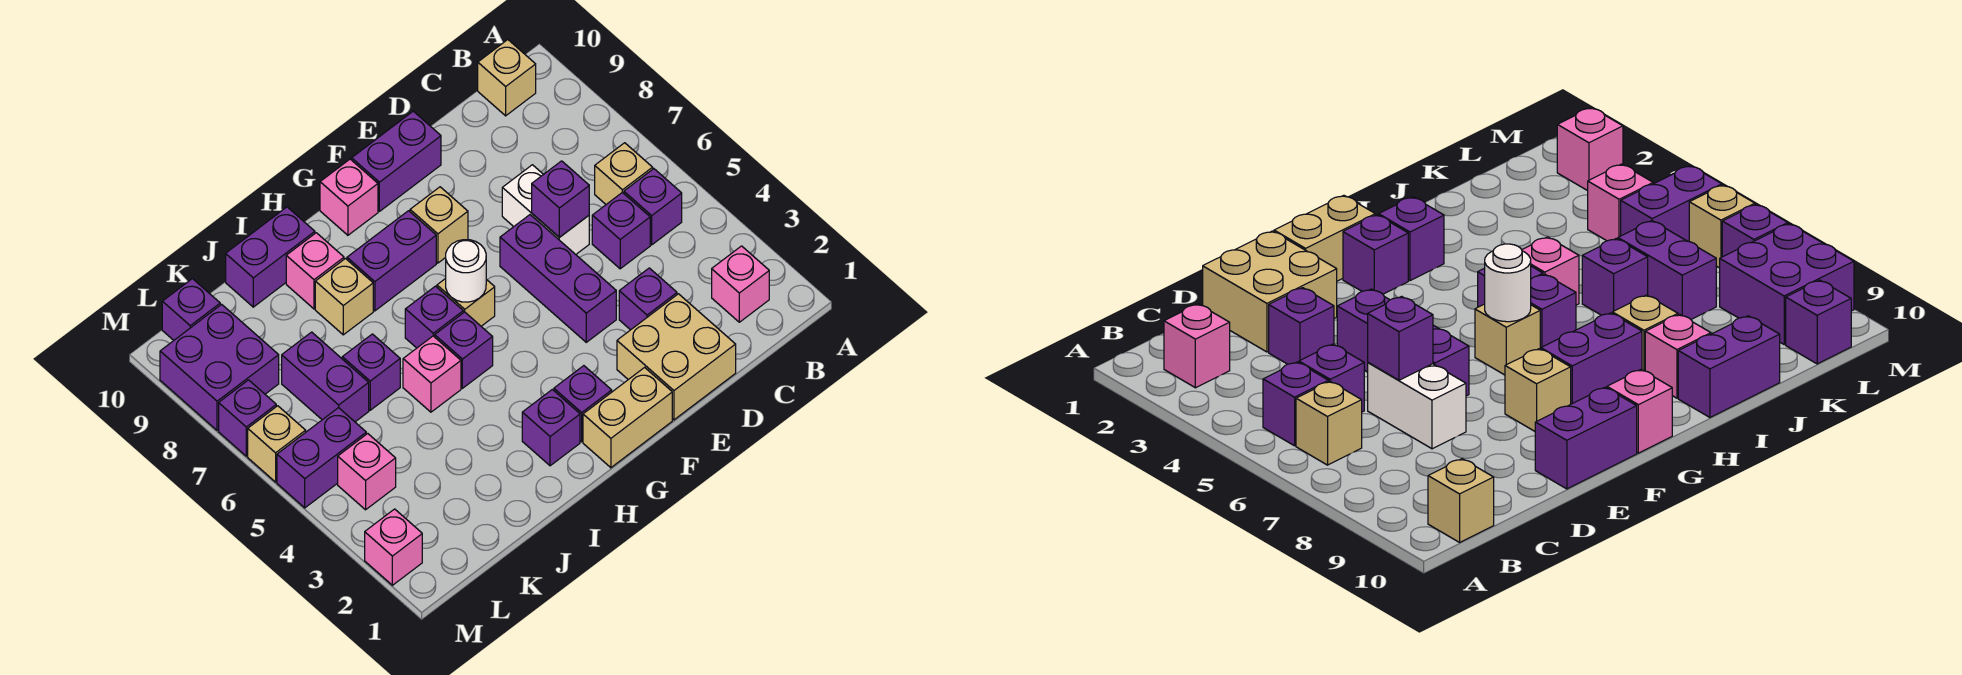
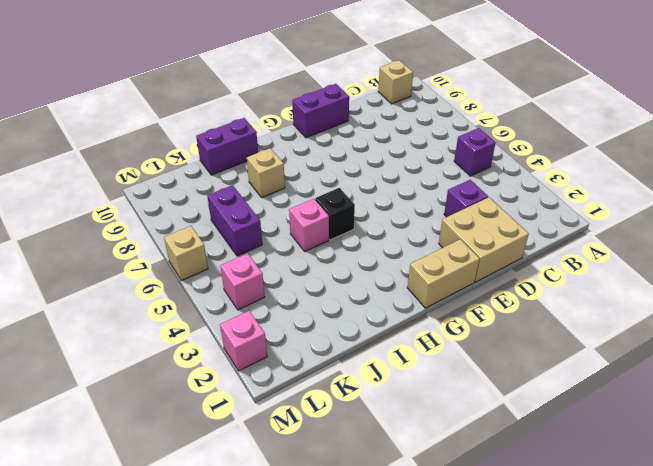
black brick H5 level 1 -> purple brick H5 level 1
none -> pink brick B2 level 1
none -> tan brick B6 level 1
none -> purple brick C5 level 1
none -> white brick D6:D7 level 1

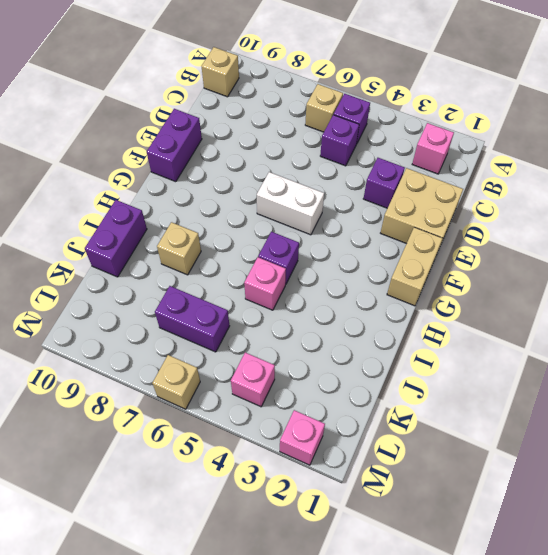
white brick F5:F6 level 1 -> white brick D6:D7 level 1
none -> purple brick E4:E6 level 1
none -> tan brick F8 level 1
none -> purple brick G2 level 1
none -> tan brick G6 level 1

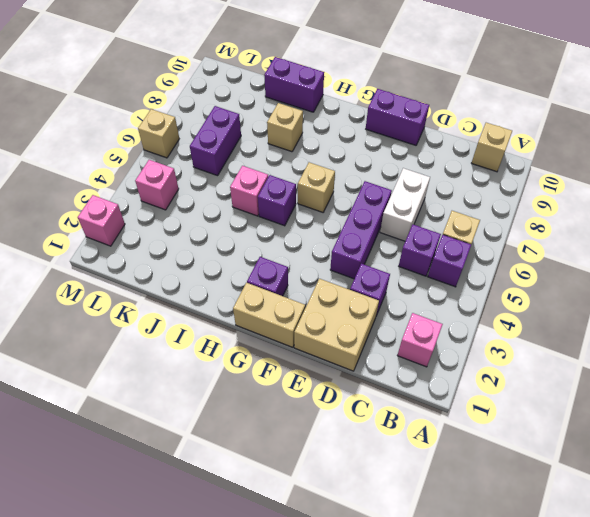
none -> tan brick F8 level 1
none -> purple brick G8:H8 level 1
none -> pink brick G10 level 1
none -> purple brick H2 level 1

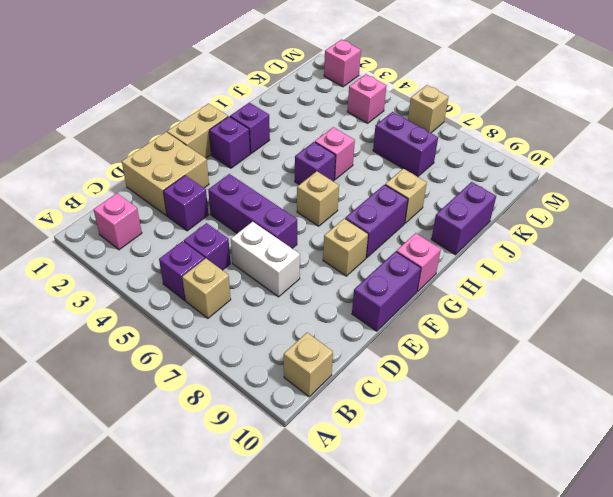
none -> purple brick H6 level 1
none -> pink brick I9 level 1
none -> purple brick J6 level 1
none -> purple brick L5:M5 level 1

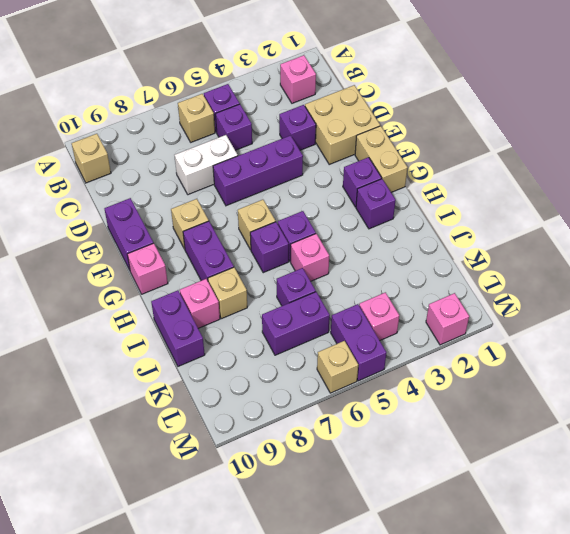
none -> purple brick L8:M9 level 1
none -> purple brick L10 level 1
none -> purple brick M7 level 1
none -> purple brick D6 level 2

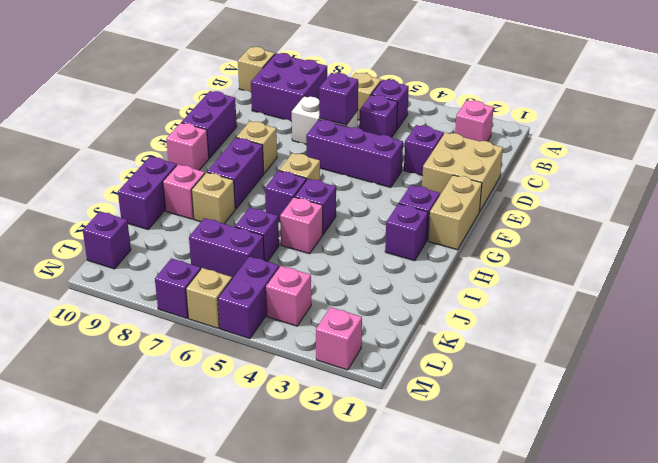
purple brick B8:C9 level 1 -> purple brick L8:M9 level 1
none -> white round brick G6 level 2

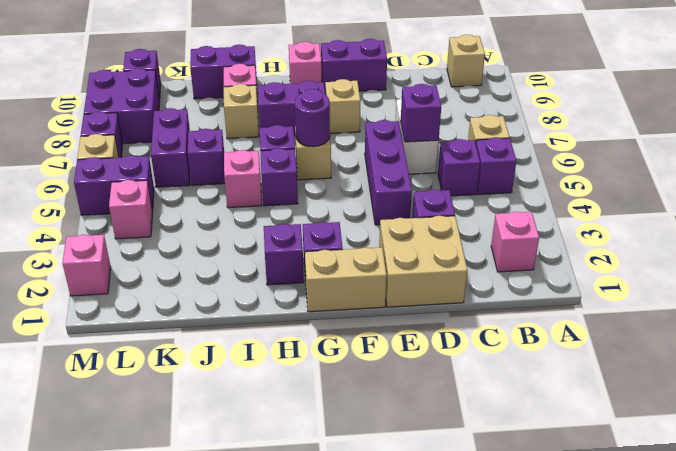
purple round brick G6 level 2 -> white round brick G6 level 2

